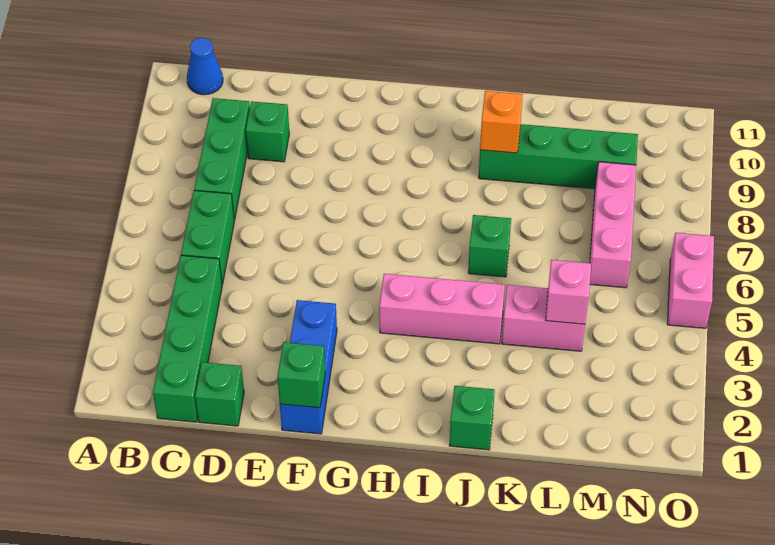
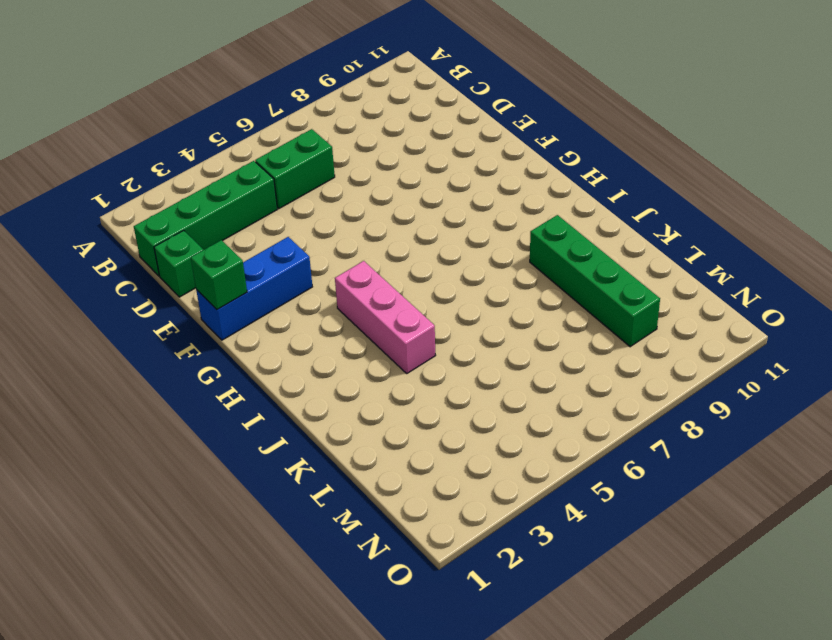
none -> blue cone B11 level 1
none -> green brick C7:C9 level 1
none -> green brick D9 level 1

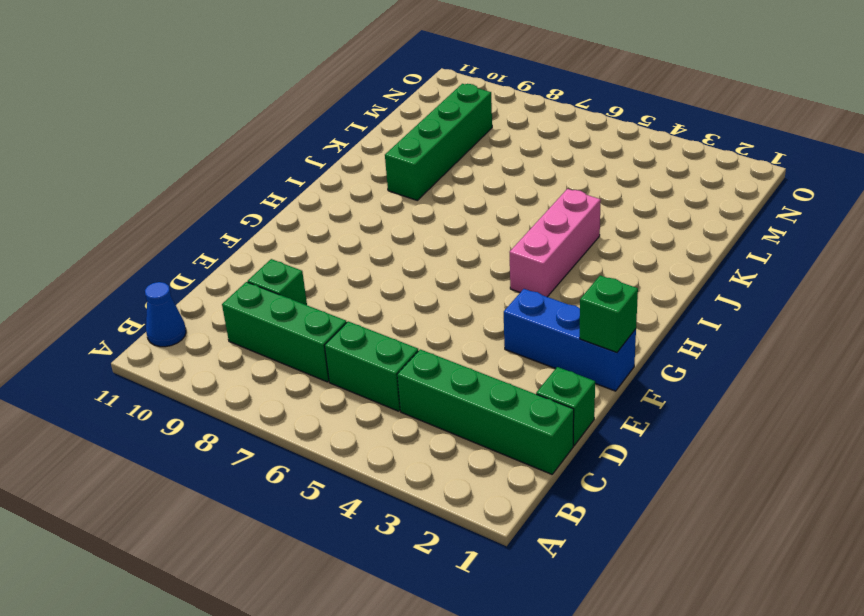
none -> green brick J1 level 1
none -> green brick J6 level 1
none -> pink brick K4:L4 level 1

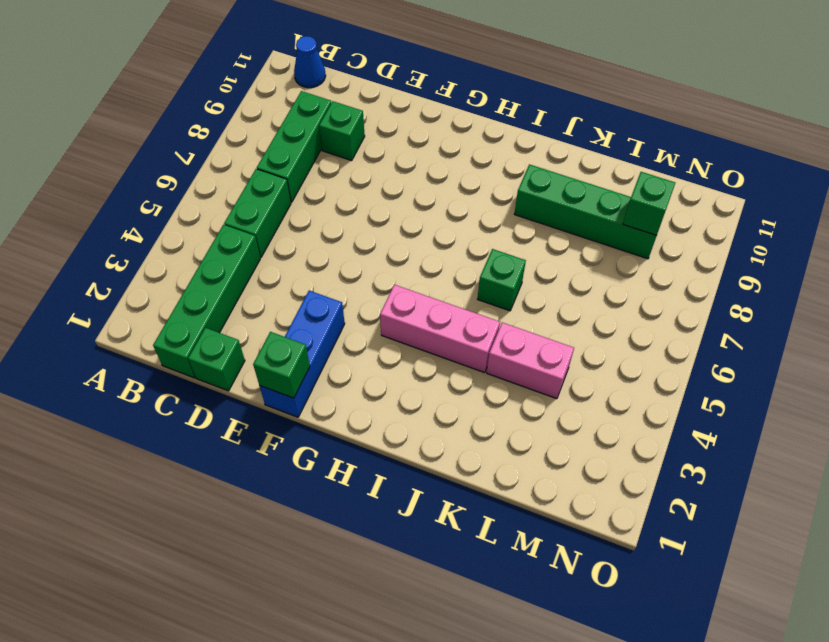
green brick M9 level 2 -> green brick J1 level 1
none -> pink brick M6:M8 level 1
none -> pink brick O5:O6 level 1
none -> orange brick J9 level 2

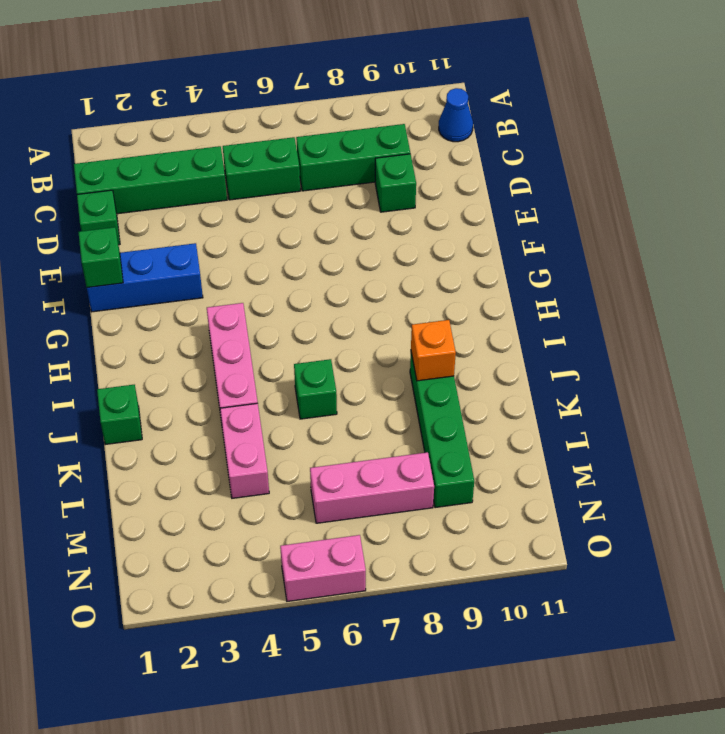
none -> pink brick L4 level 2

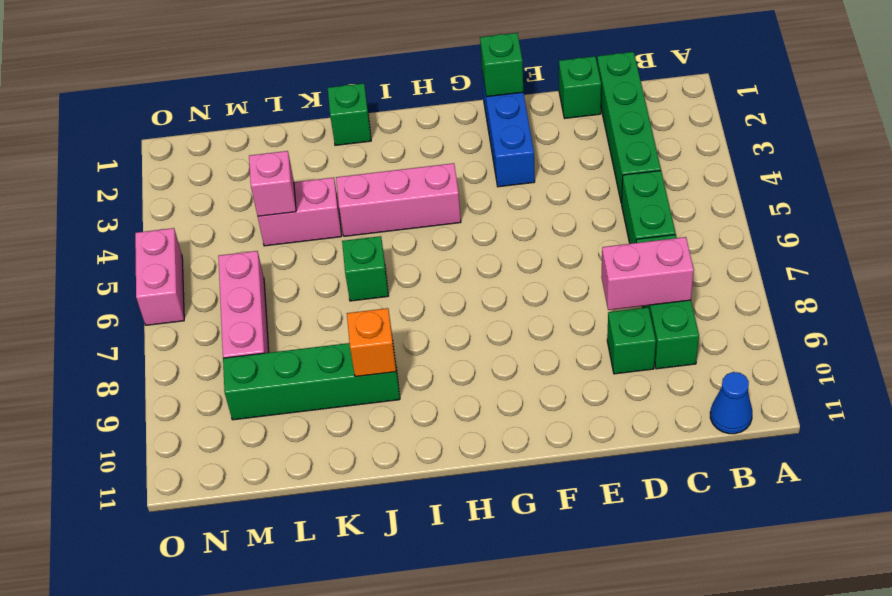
pink brick C8:D8 level 2 -> none

